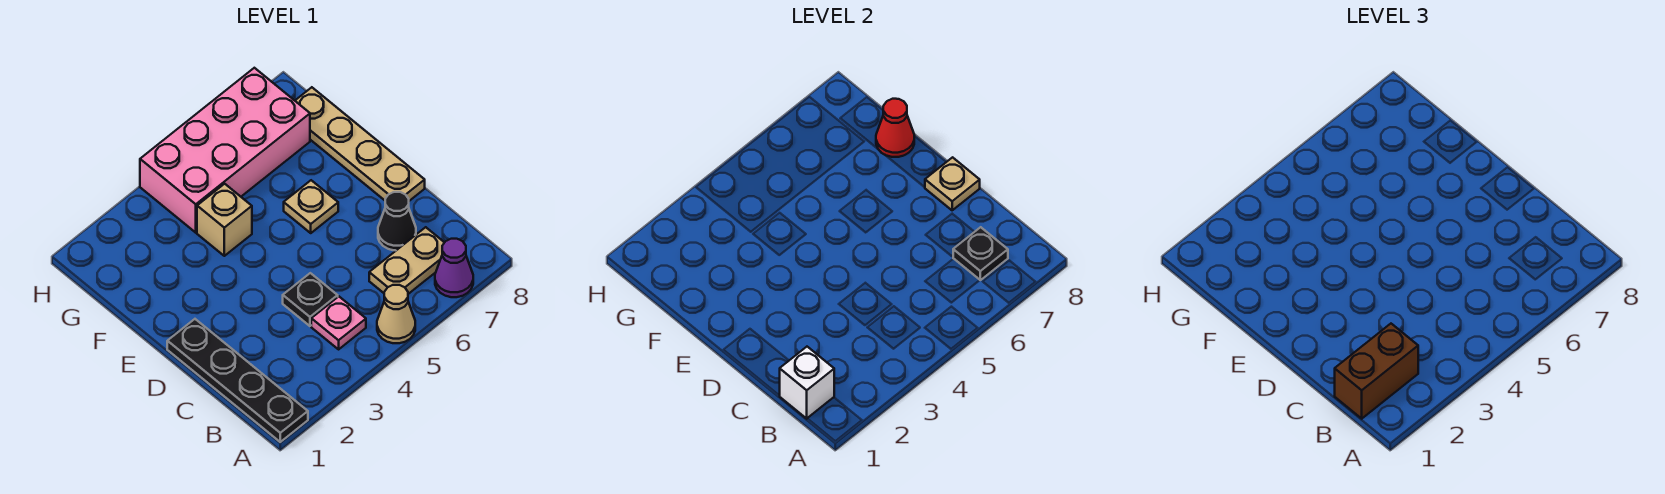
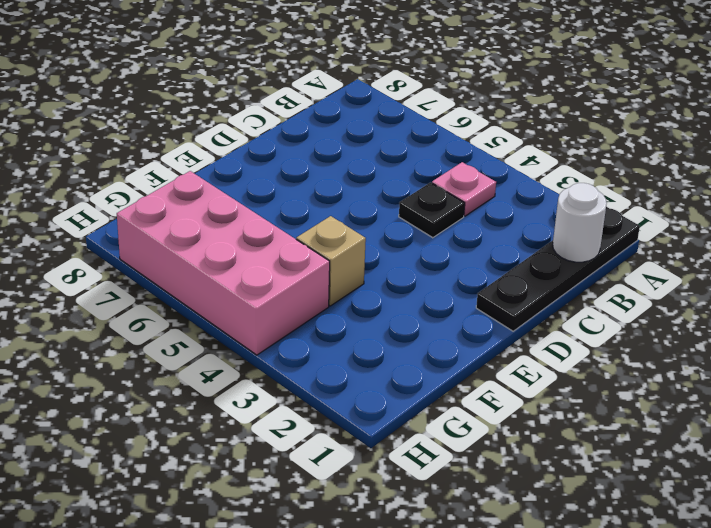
white round brick B1 level 2 -> white brick B1 level 2
none -> tan cone A5 level 1
none -> purple cone A7 level 1
none -> tan plate B6:B7 level 1

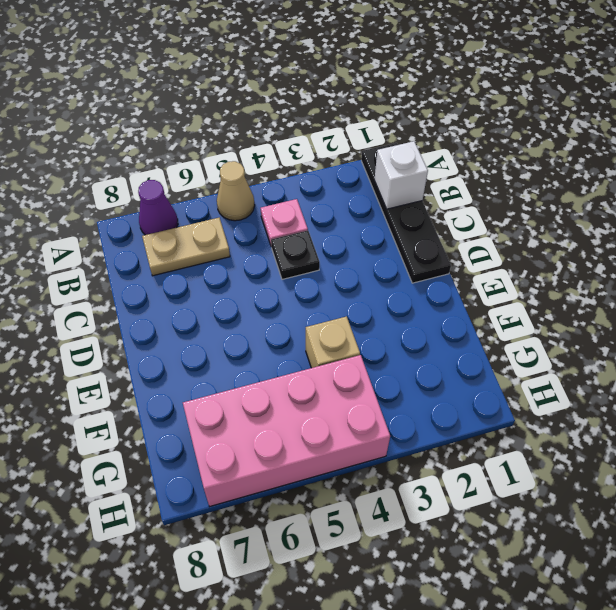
none -> black cone C7 level 1
none -> tan plate D8:G8 level 1
none -> tan plate E6 level 1

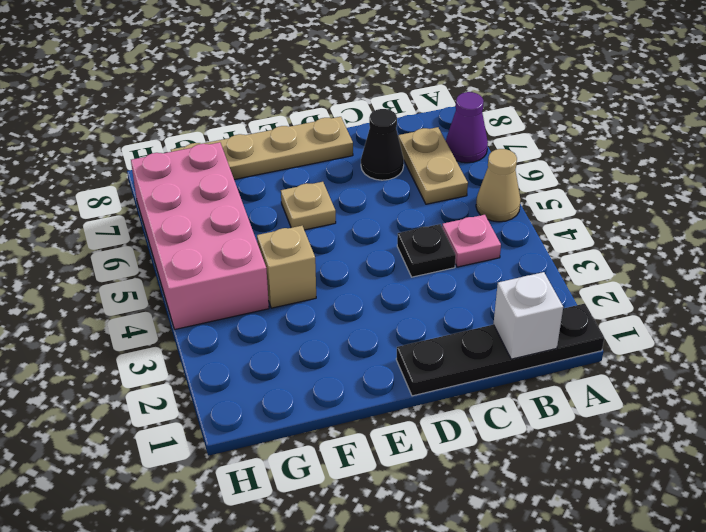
none -> black plate B7 level 2
none -> tan plate D8 level 2
none -> red cone F8 level 2

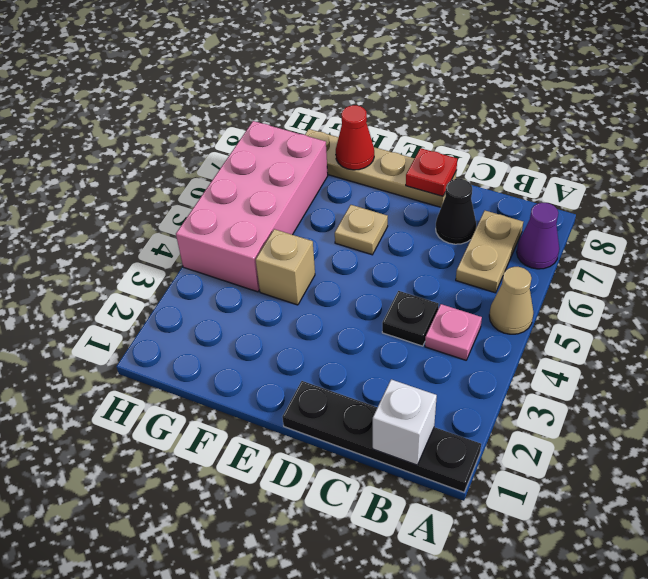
red plate D8 level 2 -> tan plate D8 level 2
none -> black plate B7 level 2
none -> brown brick B1:B2 level 3

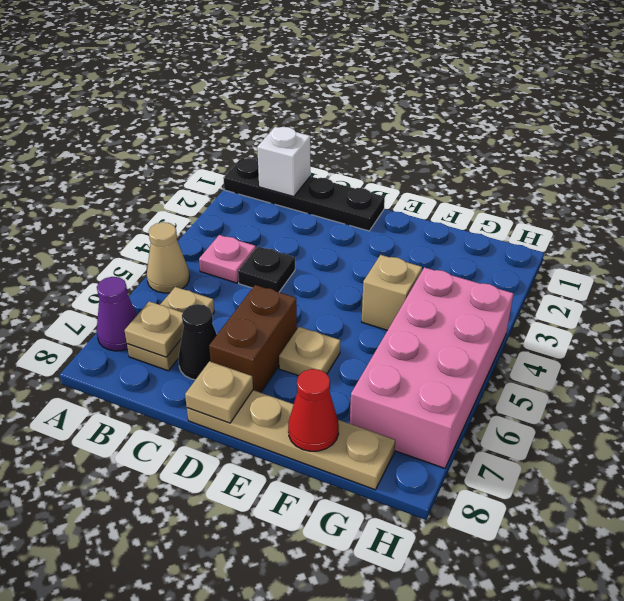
tan plate B7 level 2 -> black plate B7 level 2
brown brick D6:D7 level 1 -> brown brick B1:B2 level 3

